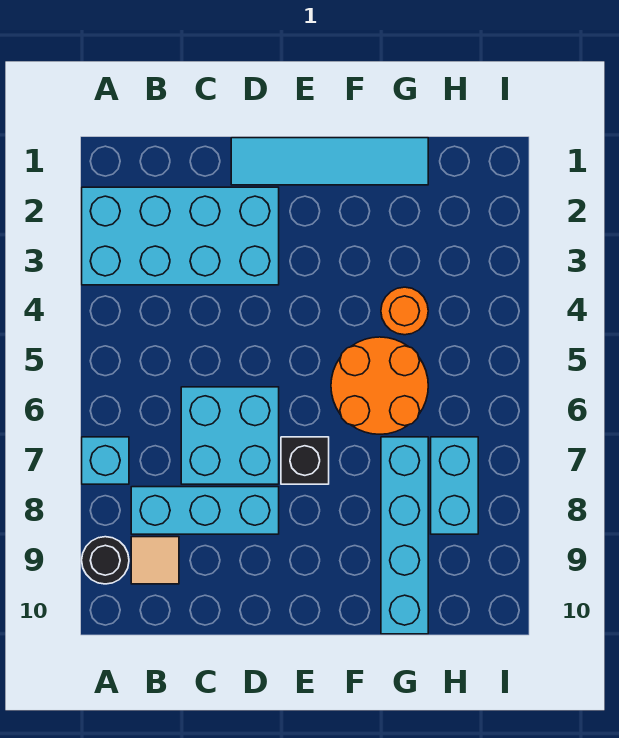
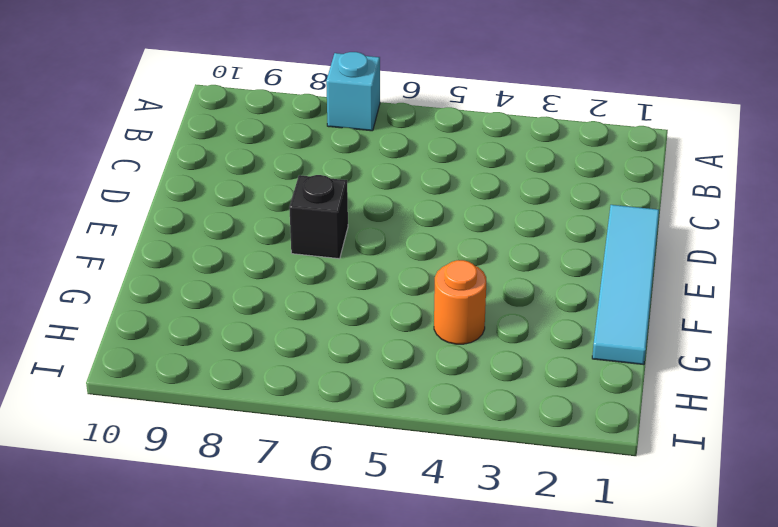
none -> cyan brick A2:D3 level 1
none -> black round brick A9 level 1
none -> cyan brick B8:D8 level 1

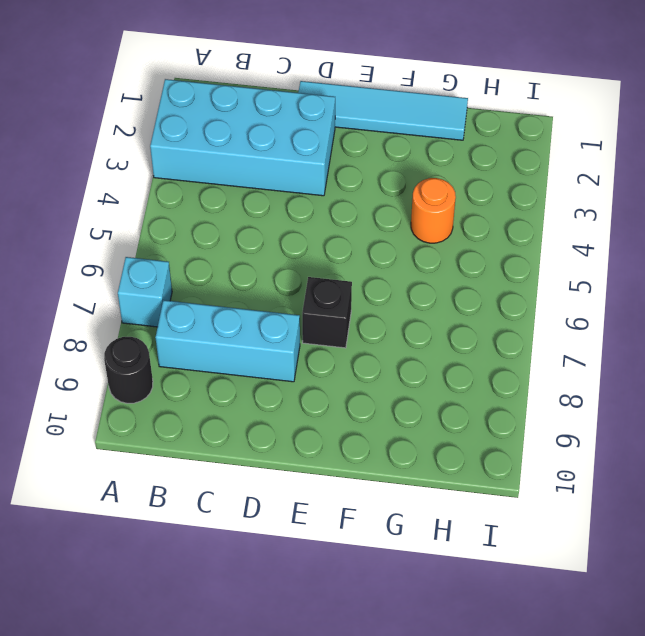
none -> tan tile B9 level 1
none -> cyan brick C6:D7 level 1
none -> orange round brick F5:G6 level 1

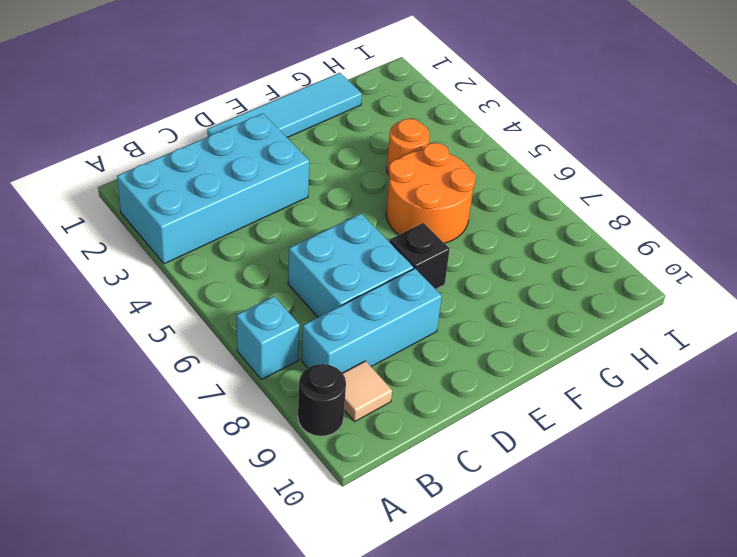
none -> cyan brick G7:G10 level 1
none -> cyan brick H7:H8 level 1

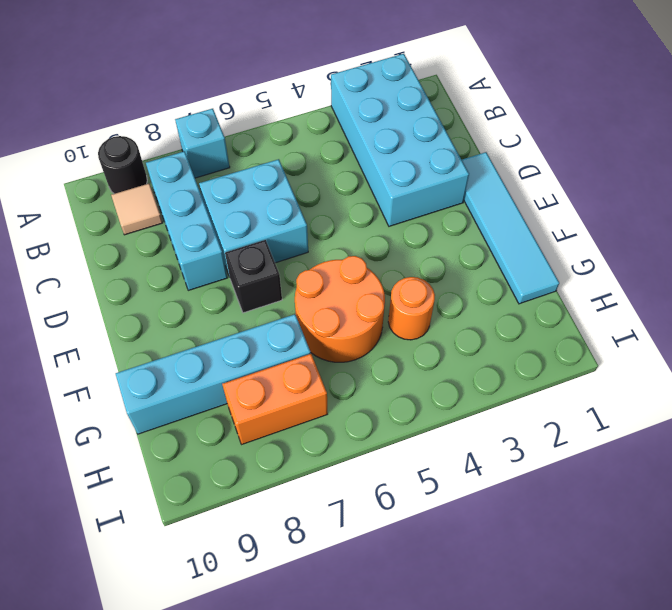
orange brick H7:H8 level 1 -> cyan brick H7:H8 level 1

